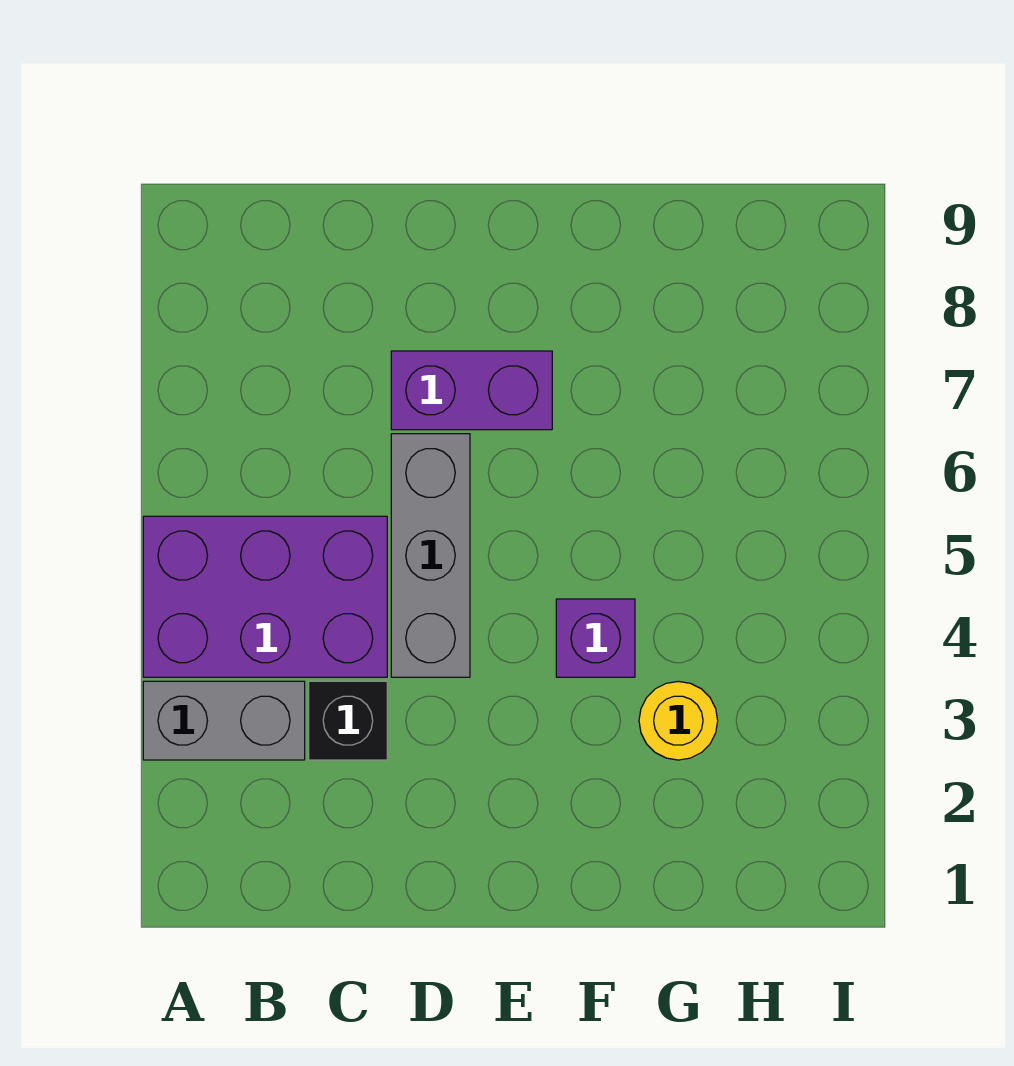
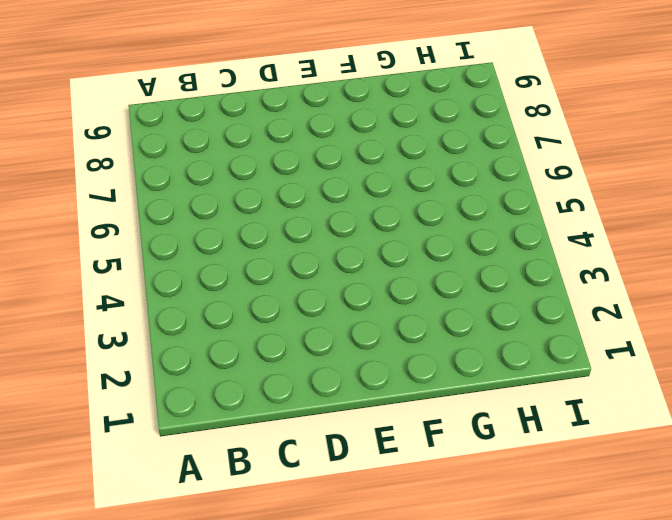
none -> grey brick A3:B3 level 1
none -> purple brick A4:C5 level 1

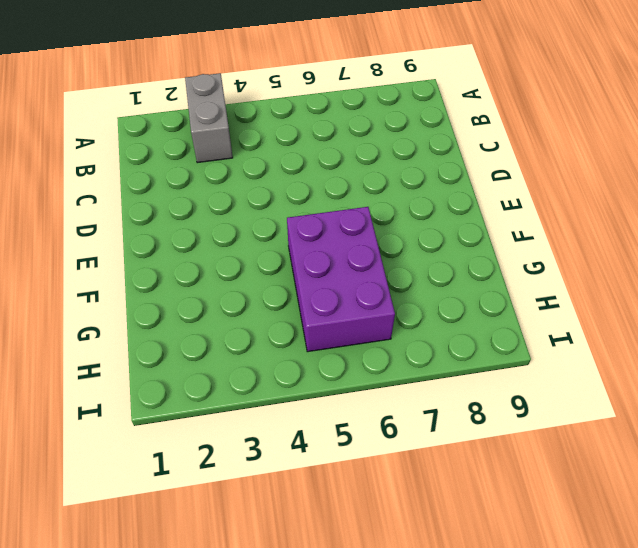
purple brick F5:H6 level 1 -> purple brick A4:C5 level 1
none -> black brick C3 level 1
none -> grey brick D4:D6 level 1

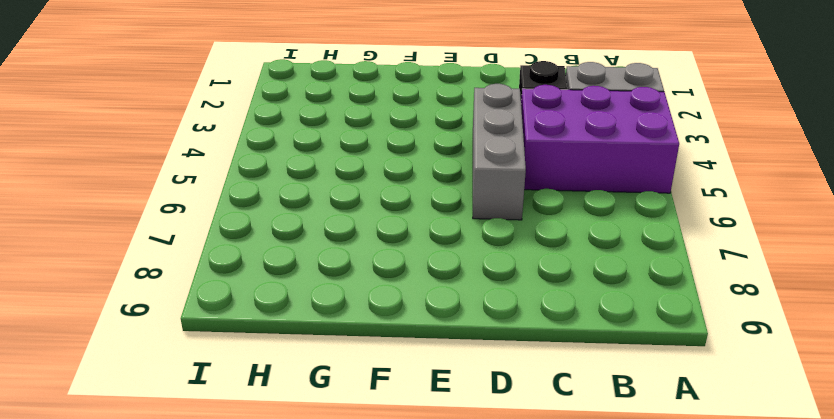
none -> purple brick D7:E7 level 1
none -> purple brick F4 level 1

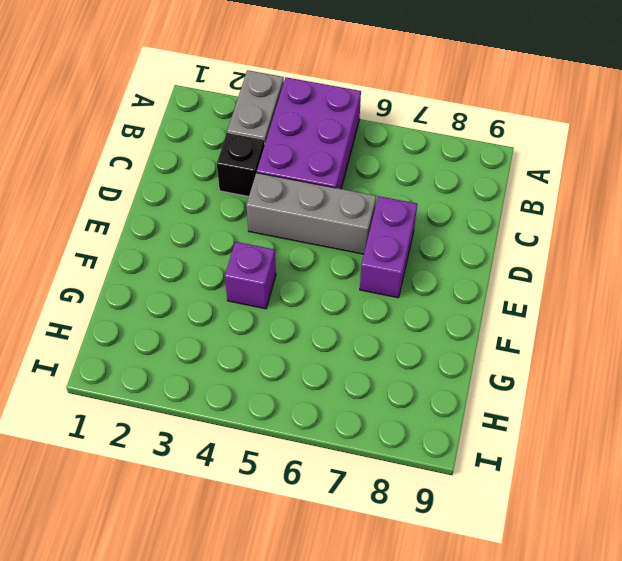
none -> yellow round brick G3 level 1

